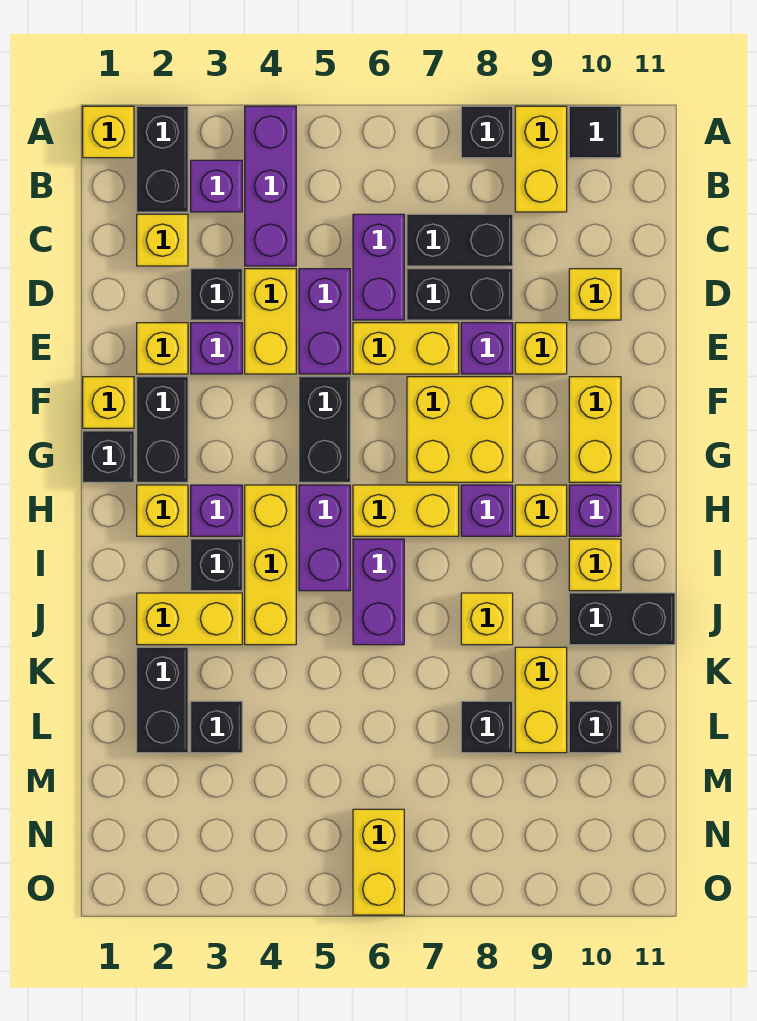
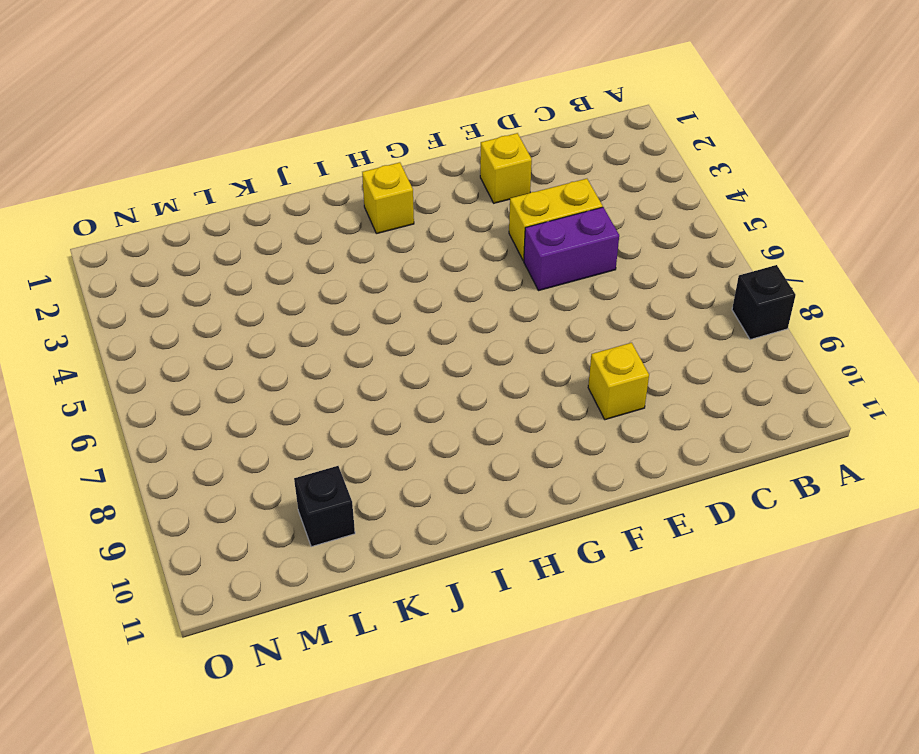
none -> yellow brick A1 level 1
none -> black brick A2:B2 level 1
none -> purple brick A4:C4 level 1
none -> yellow brick A9:B9 level 1

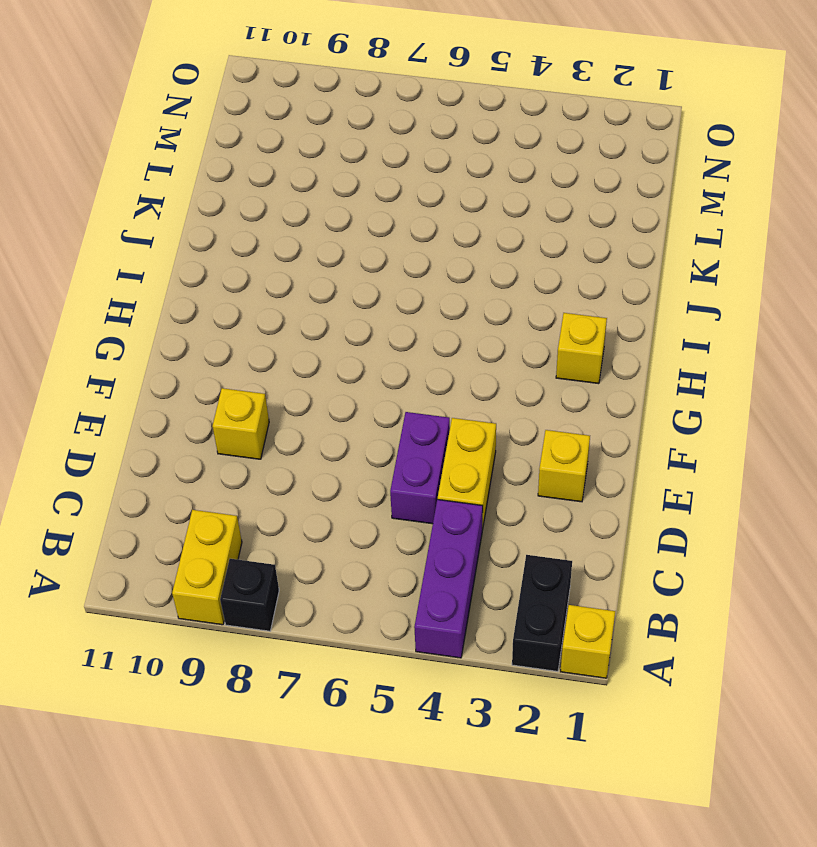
none -> black tile A10 level 1
none -> purple brick B3 level 1
none -> yellow brick C2 level 1
none -> purple brick C6:D6 level 1

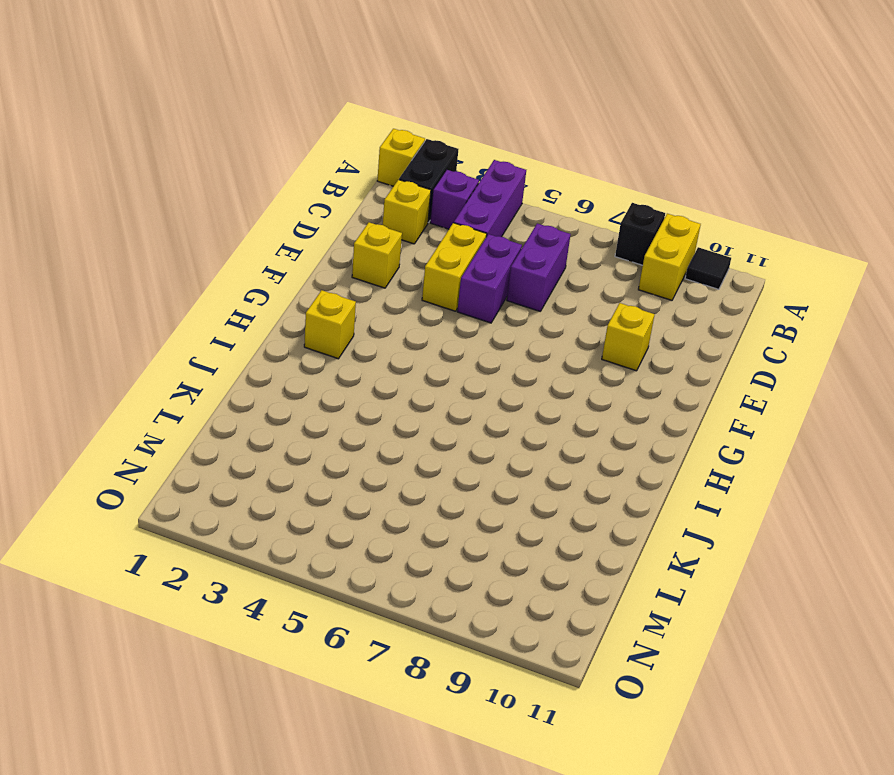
none -> black brick C7:C8 level 1
none -> black brick D3 level 1
none -> black brick D7:D8 level 1
none -> yellow brick D10 level 1

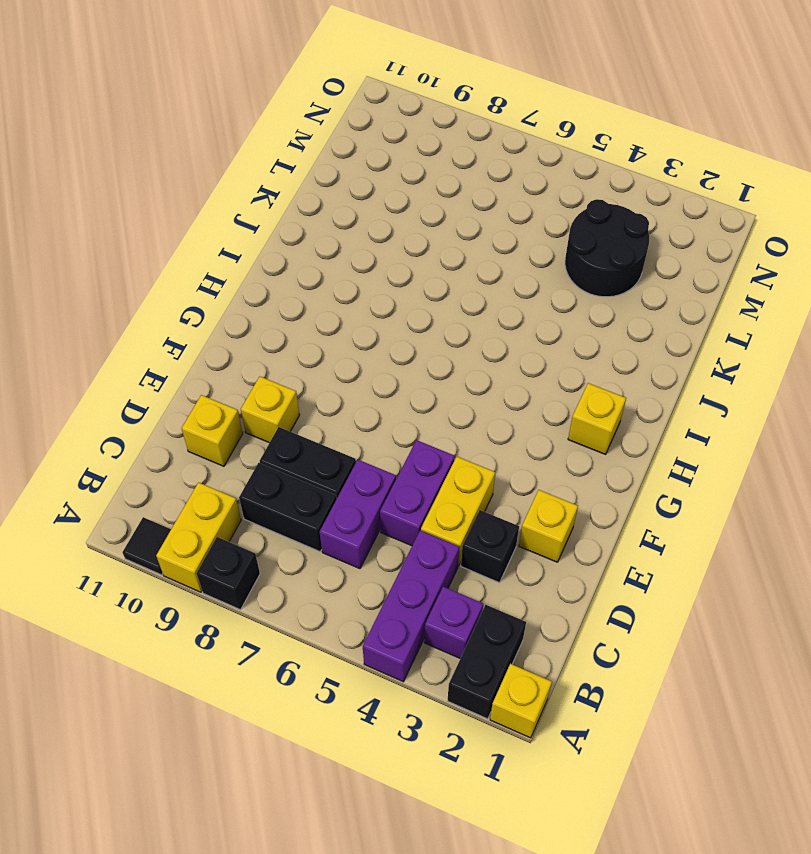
black round brick L3:M4 level 1 -> black brick L3 level 1
none -> yellow brick C2 level 1
none -> purple brick E3 level 1
none -> yellow brick E6:E7 level 1
none -> purple brick E8 level 1

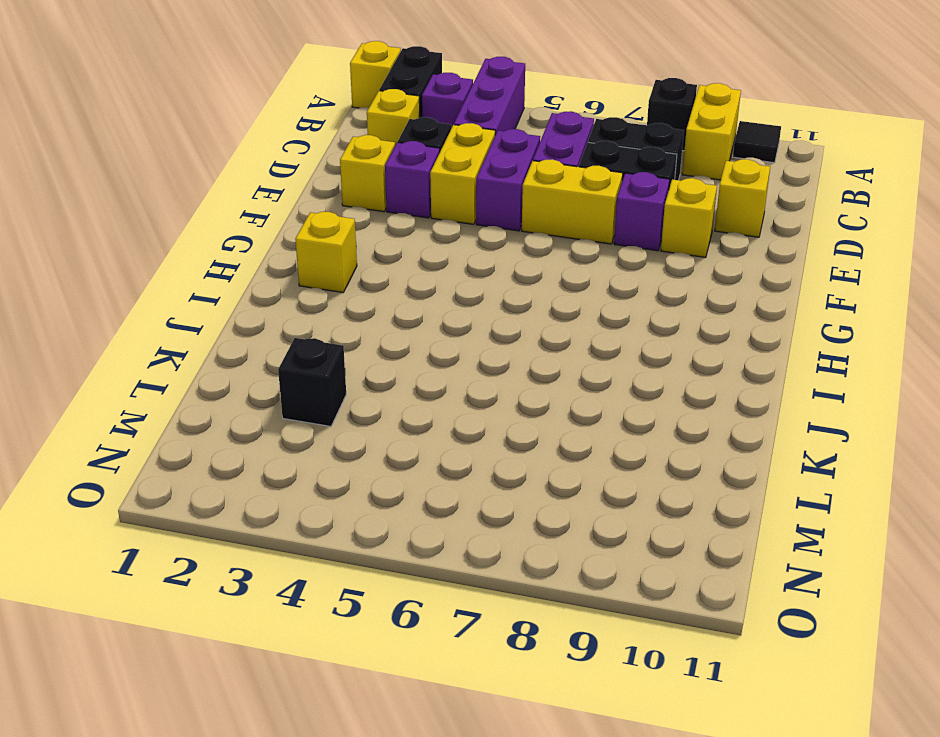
none -> yellow brick F1 level 1
none -> black brick F2:G2 level 1
none -> black brick F5:G5 level 1
none -> yellow brick F7:G8 level 1

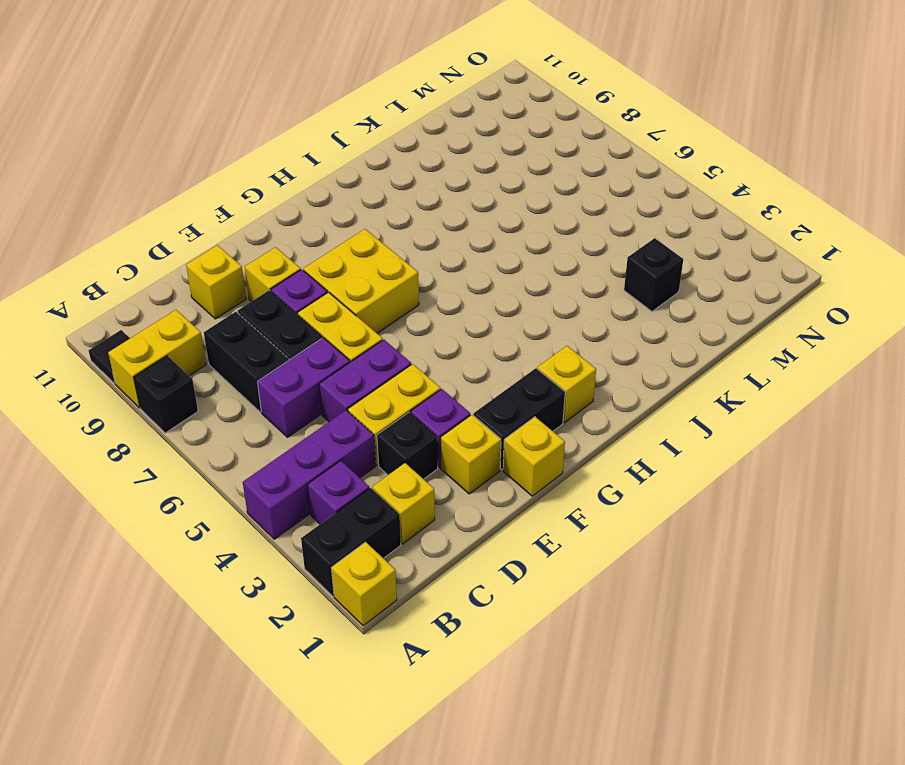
none -> black brick F5:G5 level 1
none -> yellow brick F10:G10 level 1
none -> black brick G1 level 1
none -> purple brick H3 level 1

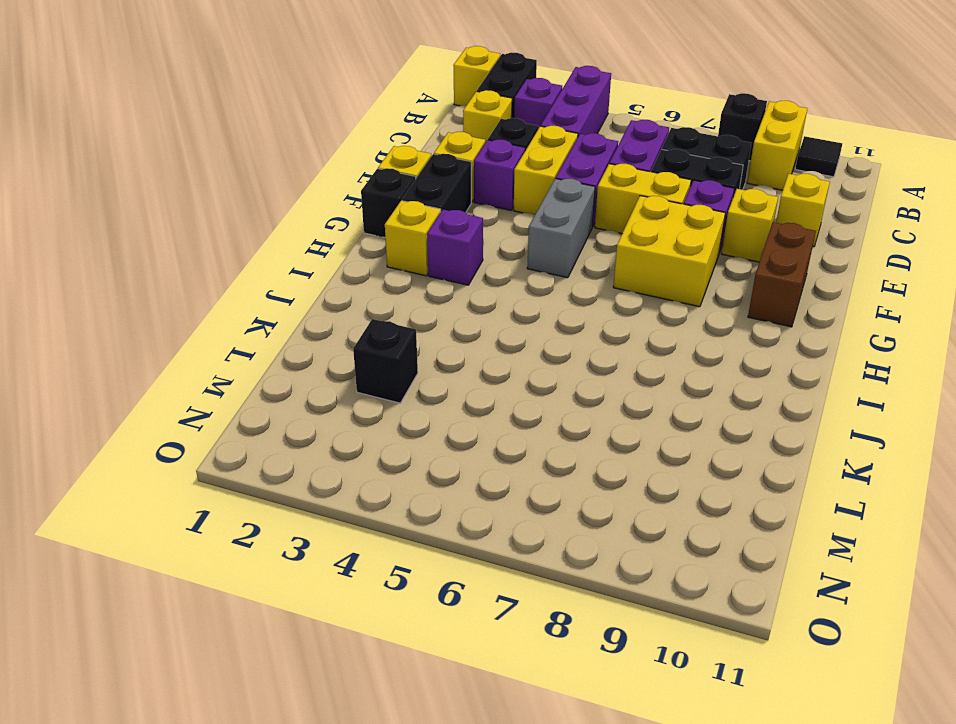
grey brick F5:G5 level 1 -> black brick F5:G5 level 1
brown brick F10:G10 level 1 -> yellow brick F10:G10 level 1
none -> yellow brick H4:J4 level 1
none -> purple brick H5:I5 level 1
none -> yellow brick H6:H7 level 1
none -> purple brick H8 level 1

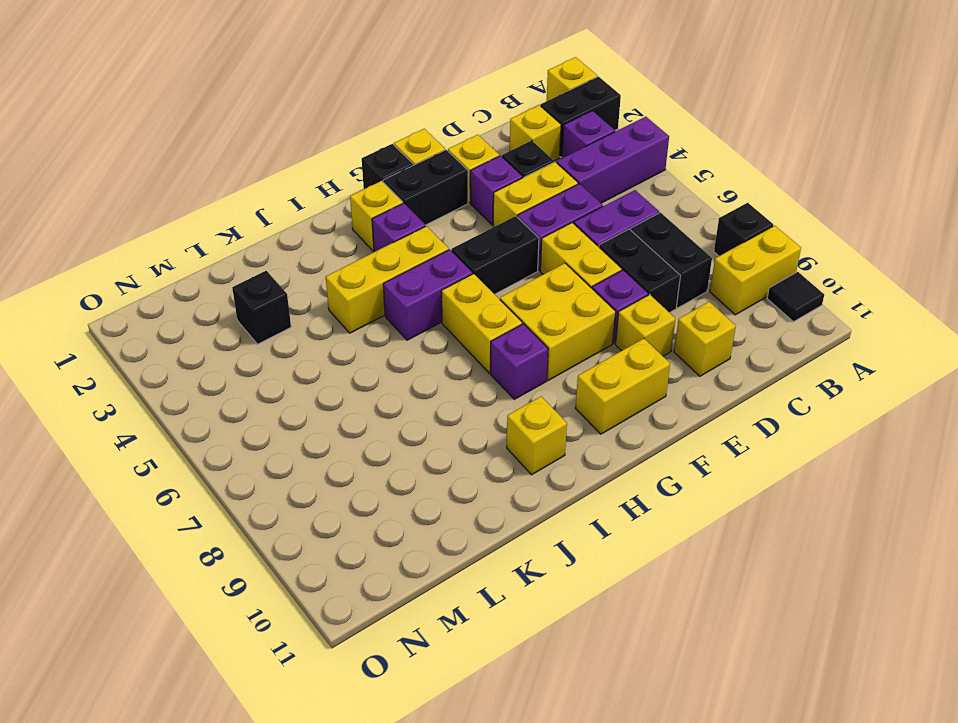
none -> yellow brick H9 level 1
none -> purple brick H10 level 1
none -> black brick I3 level 1
none -> purple brick I6:J6 level 1

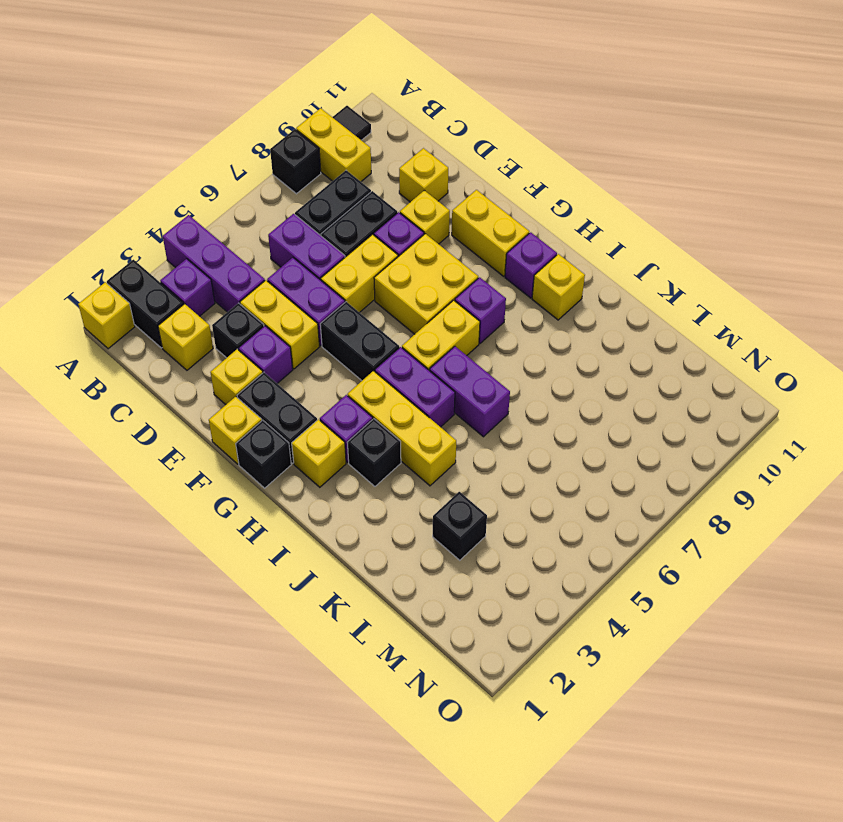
none -> yellow brick H9 level 1
none -> yellow brick J2:J3 level 1
none -> yellow brick J8 level 1
none -> black brick J10:J11 level 1

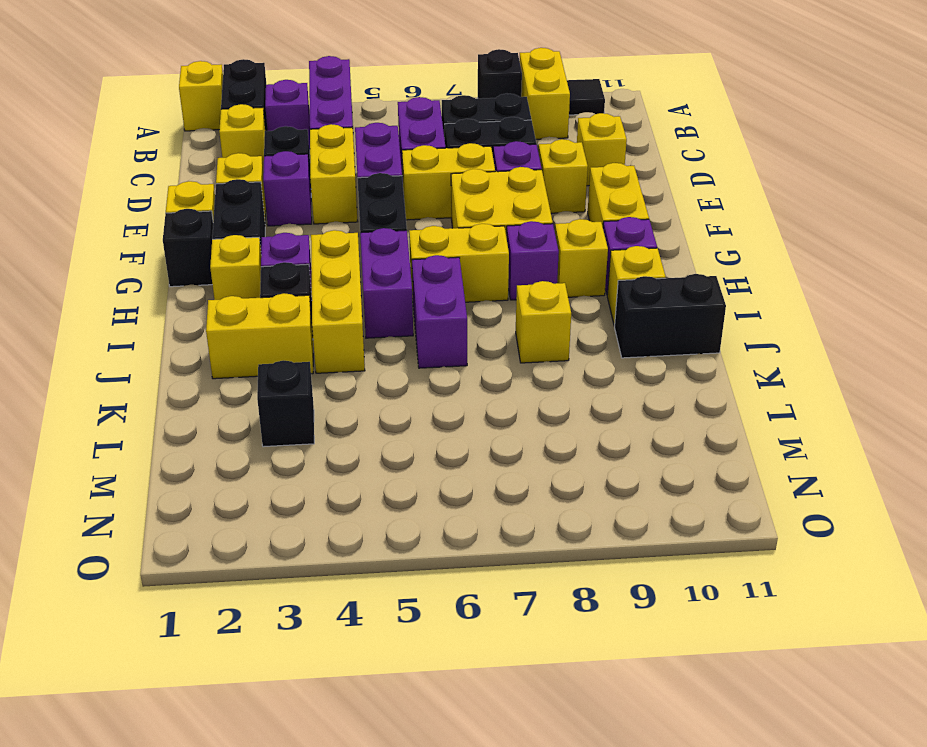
none -> black brick K2:L2 level 1
none -> yellow brick K9:L9 level 1
none -> black brick L8 level 1
none -> black brick L10 level 1

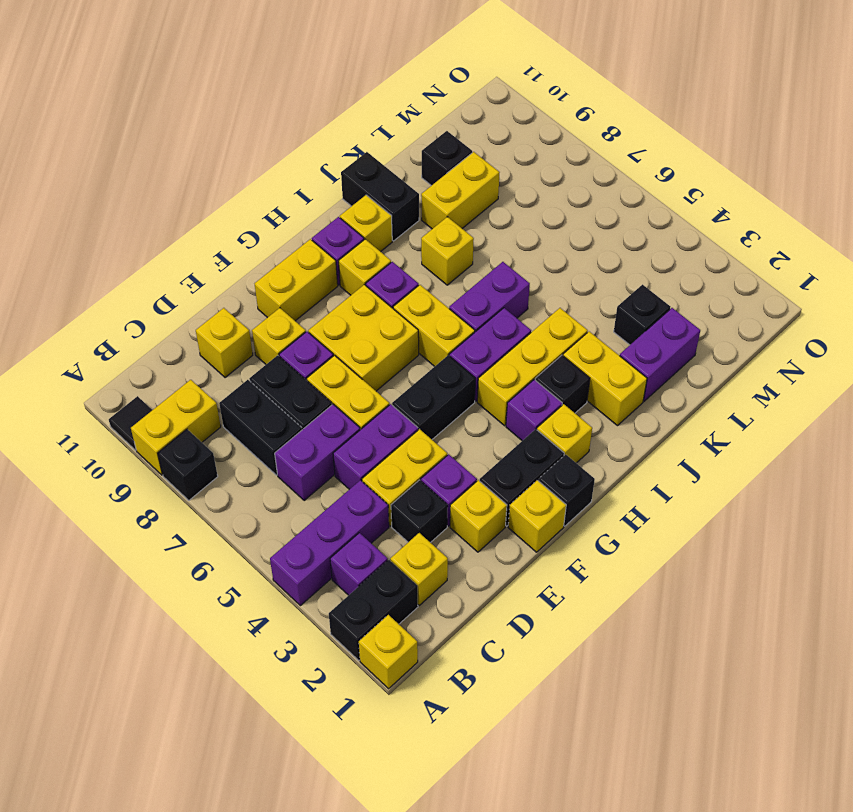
purple brick K2:L2 level 1 -> black brick K2:L2 level 1
none -> black brick L8 level 1
none -> yellow brick N6:O6 level 1

